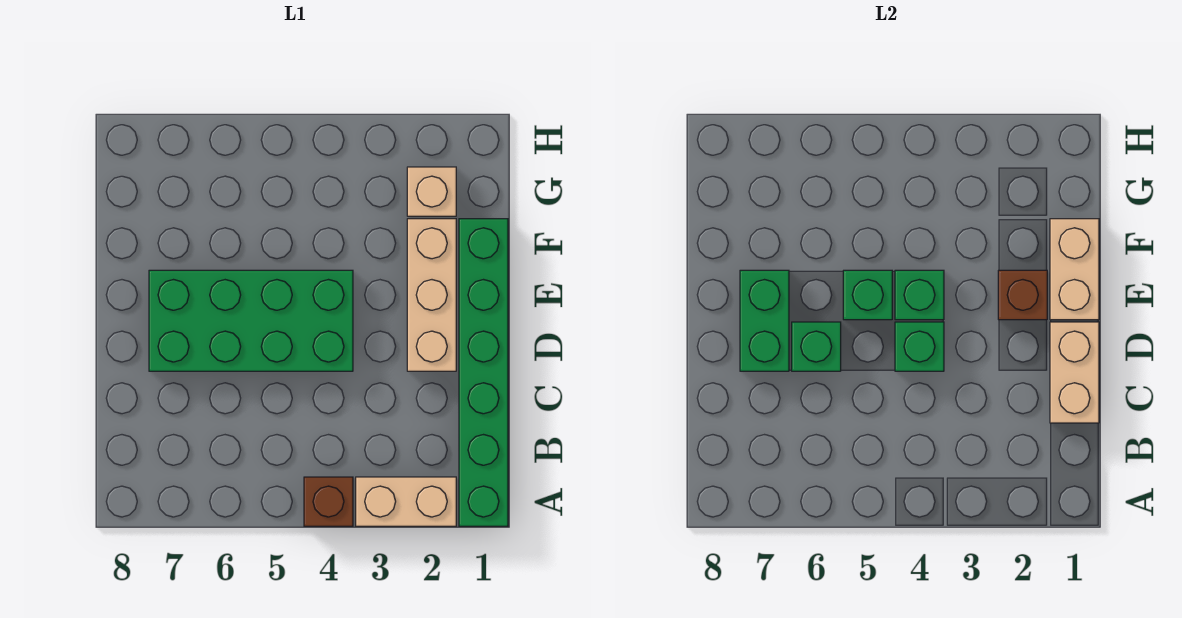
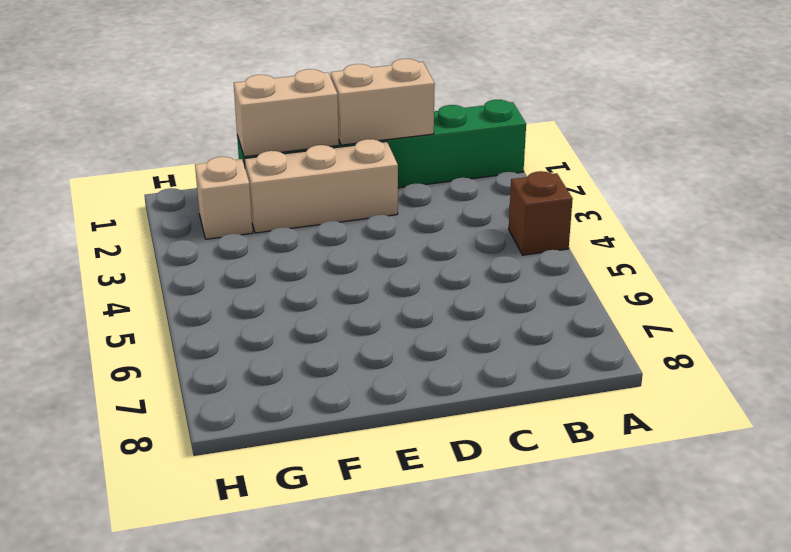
none -> tan brick A2:A3 level 1
none -> green brick D4:E7 level 1
none -> green brick D4 level 2

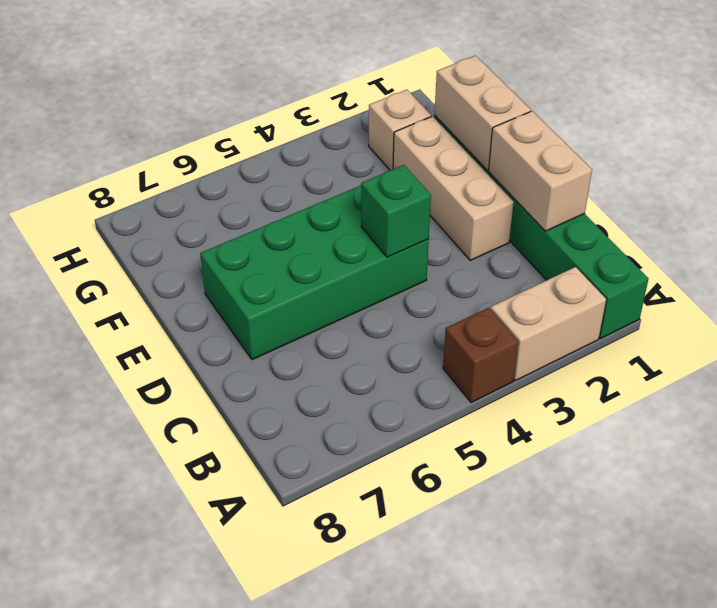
none -> green brick D6 level 2
none -> green brick D7:E7 level 2
none -> brown brick E2 level 2

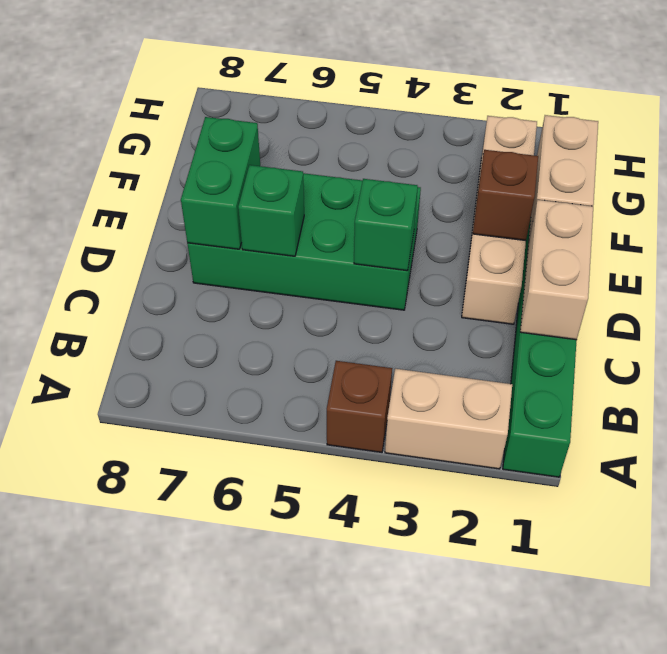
none -> green brick E4 level 2
none -> green brick E5 level 2

